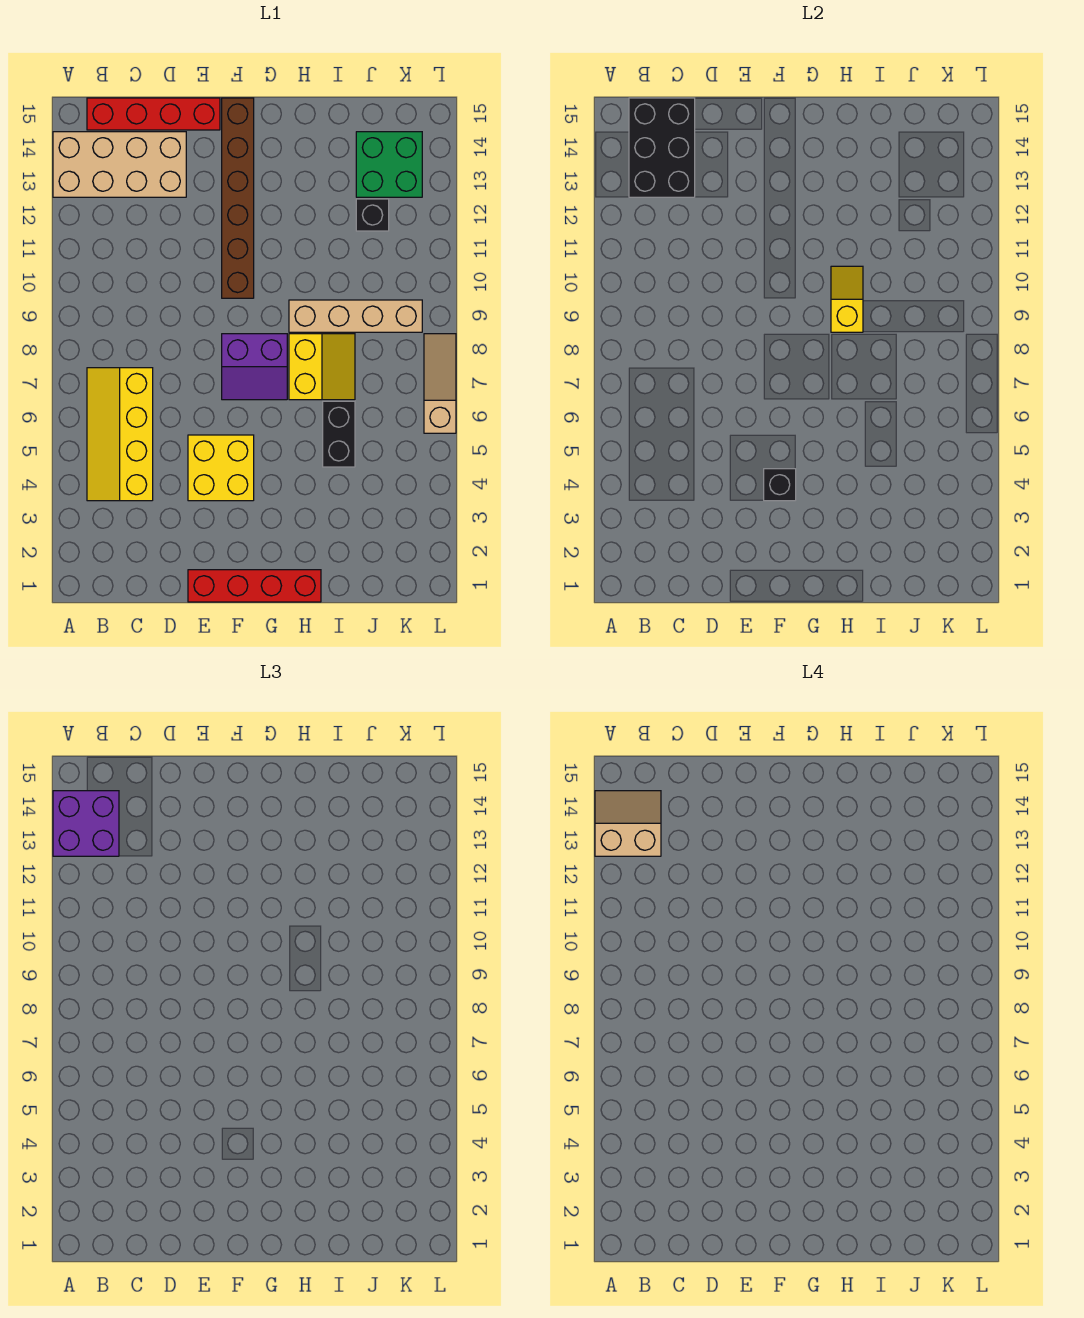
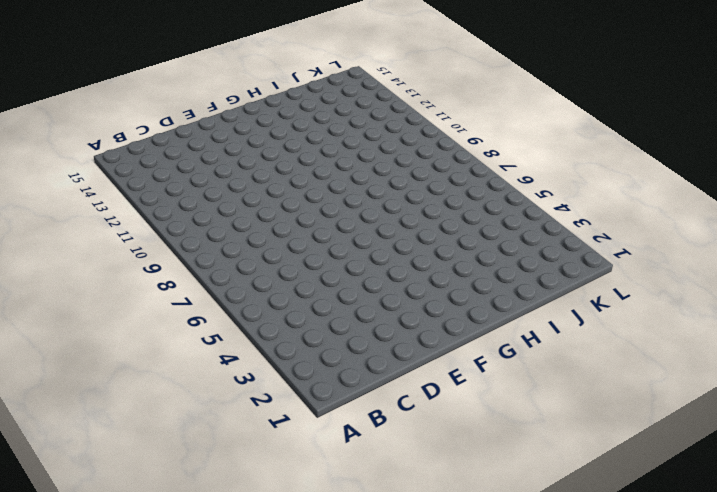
none -> tan brick A13:D14 level 1
none -> yellow slope B4:C7 level 1 top C
none -> red brick B15:E15 level 1

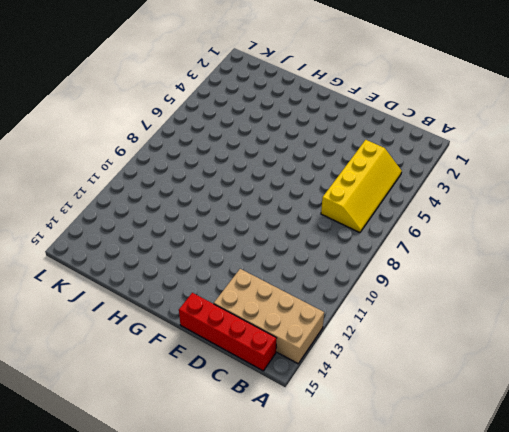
none -> red brick E1:H1 level 1
none -> yellow brick E4:F5 level 1
none -> purple slope F7:G8 level 1 top 8

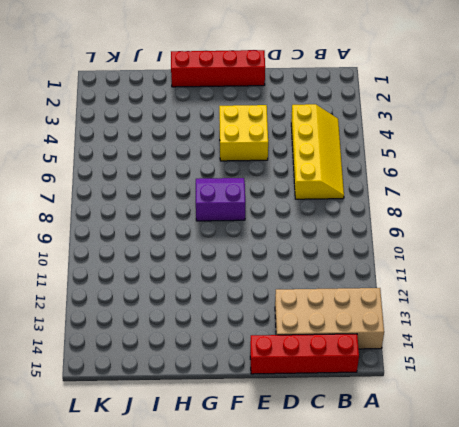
none -> brown brick F10:F15 level 1
none -> yellow slope H7:I8 level 1 top H
none -> tan brick H9:K9 level 1

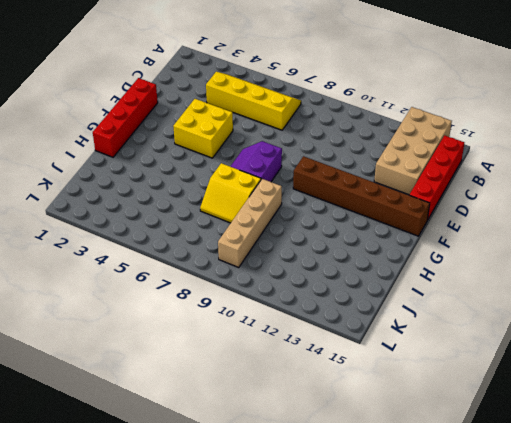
none -> black brick I5:I6 level 1
none -> black brick J12 level 1
none -> green brick J13:K14 level 1

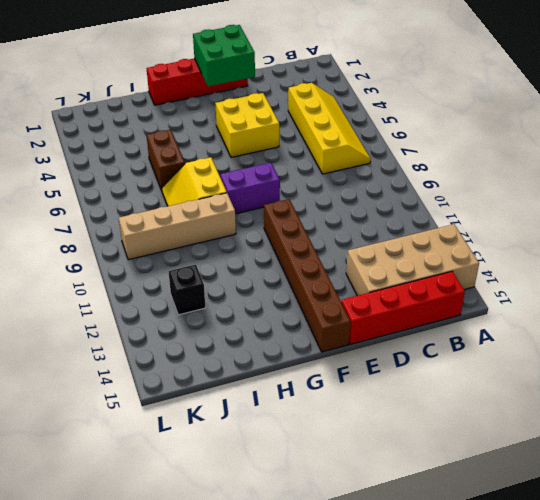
green brick E1:F2 level 2 -> green brick J13:K14 level 1
brown brick I5:I6 level 1 -> black brick I5:I6 level 1
none -> tan slope L6:L8 level 1 top 6
none -> black brick B13:C15 level 2
none -> black brick F4 level 2

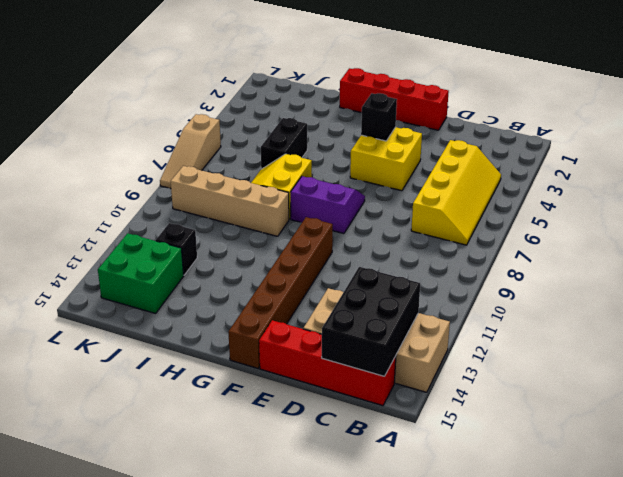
none -> yellow slope H9:H10 level 2 top 9
none -> purple brick A13:B14 level 3
none -> tan slope A13:B14 level 4 top 13

